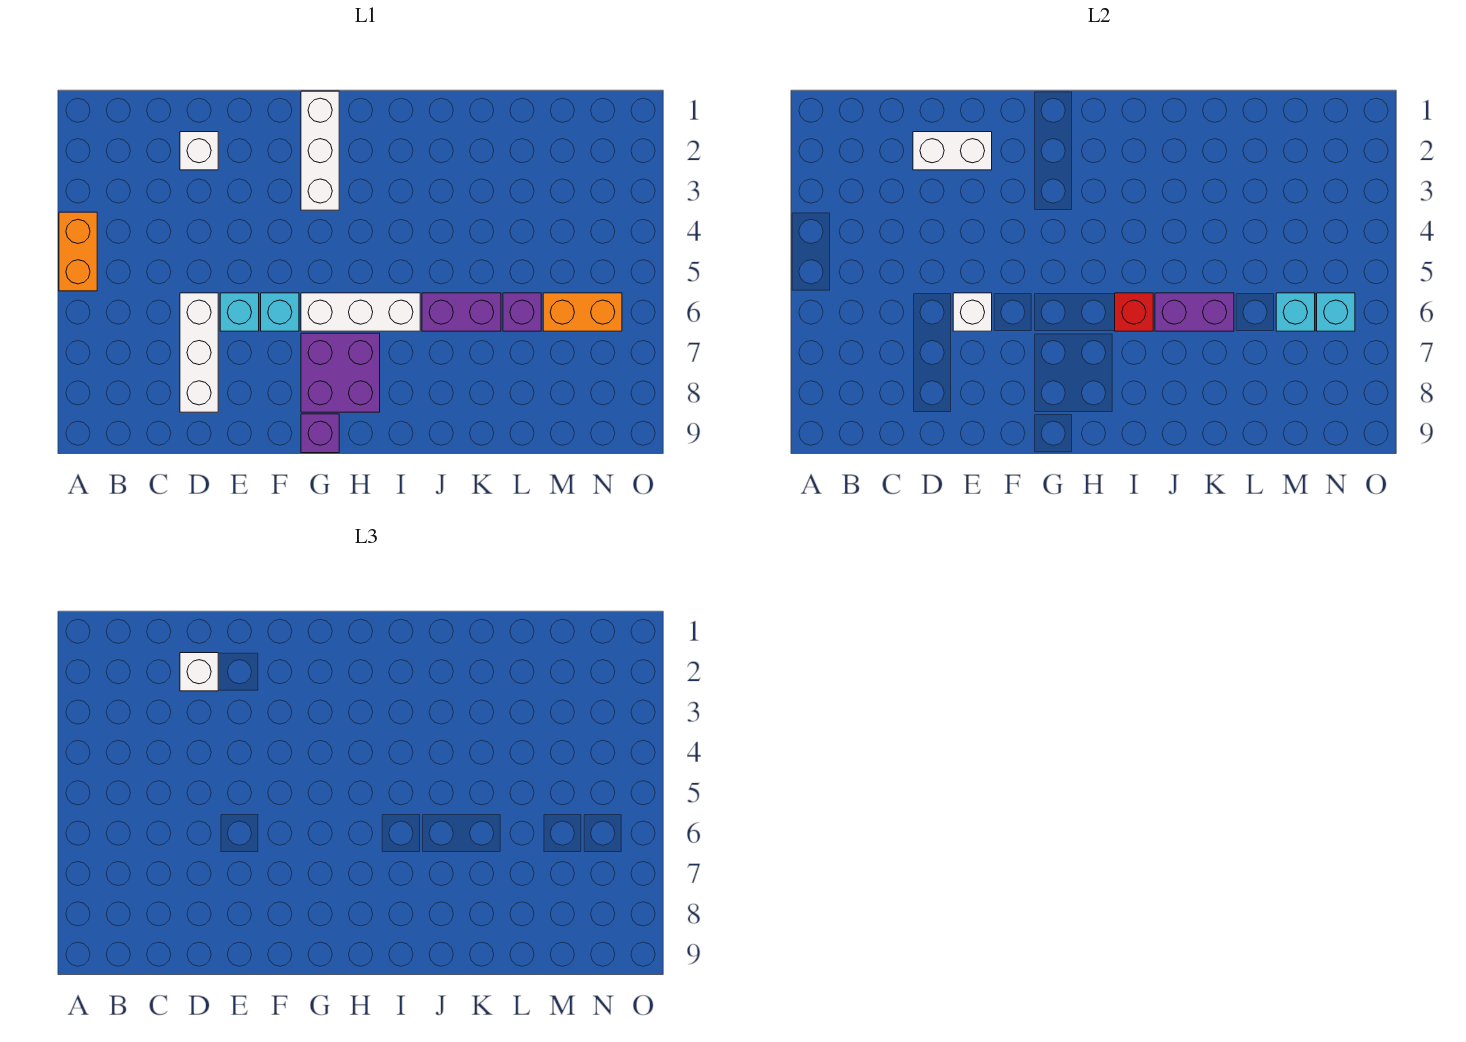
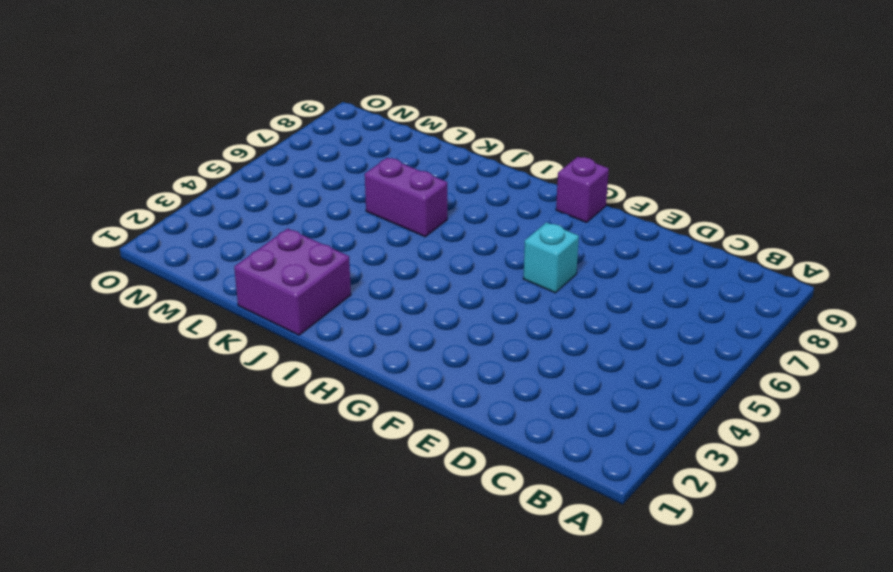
purple brick J1:K2 level 1 -> purple brick G7:H8 level 1
none -> orange brick A4:A5 level 1
none -> white brick D2 level 1
none -> white brick D6:D8 level 1

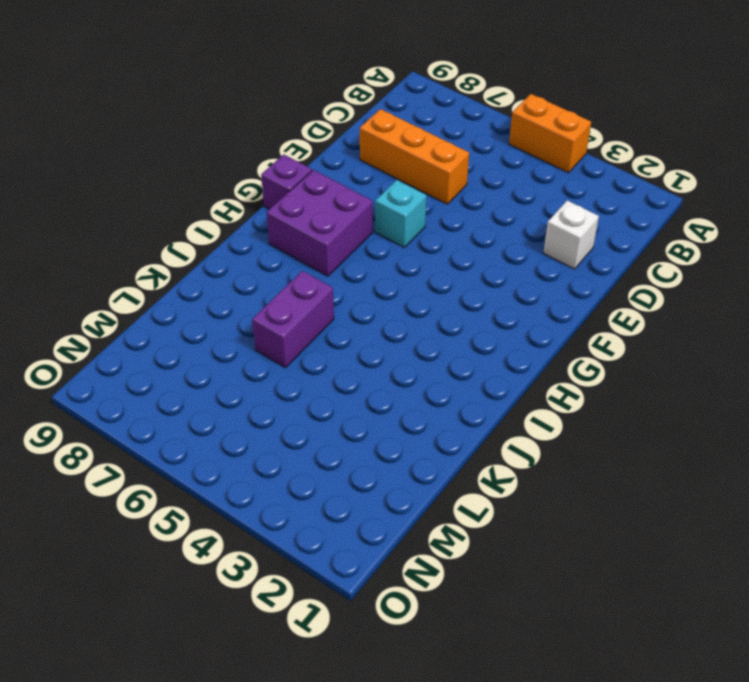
orange brick D6:D8 level 1 -> white brick D6:D8 level 1
none -> cyan brick E6 level 1
none -> white brick G1:G3 level 1
none -> white brick G6:I6 level 1

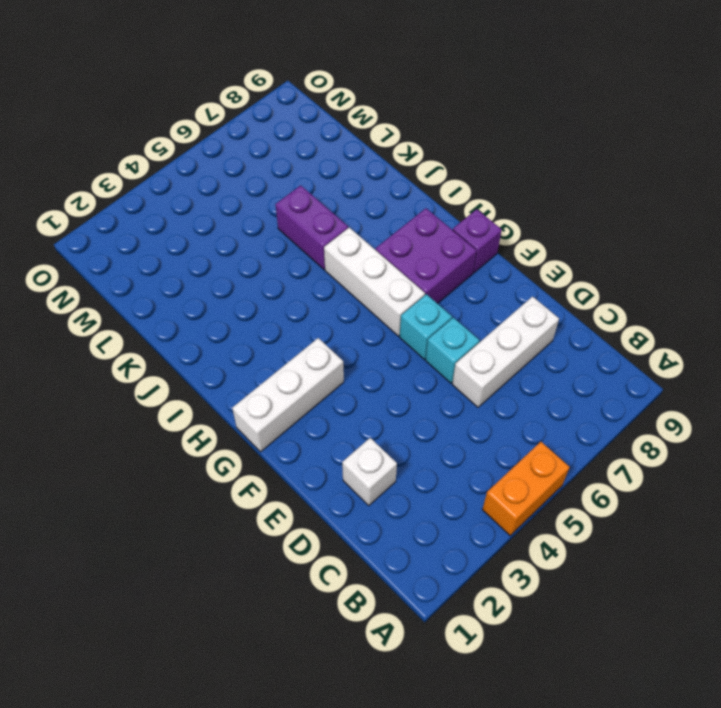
none -> purple brick L6 level 1
none -> orange brick M6:N6 level 1
none -> white brick D2:E2 level 2

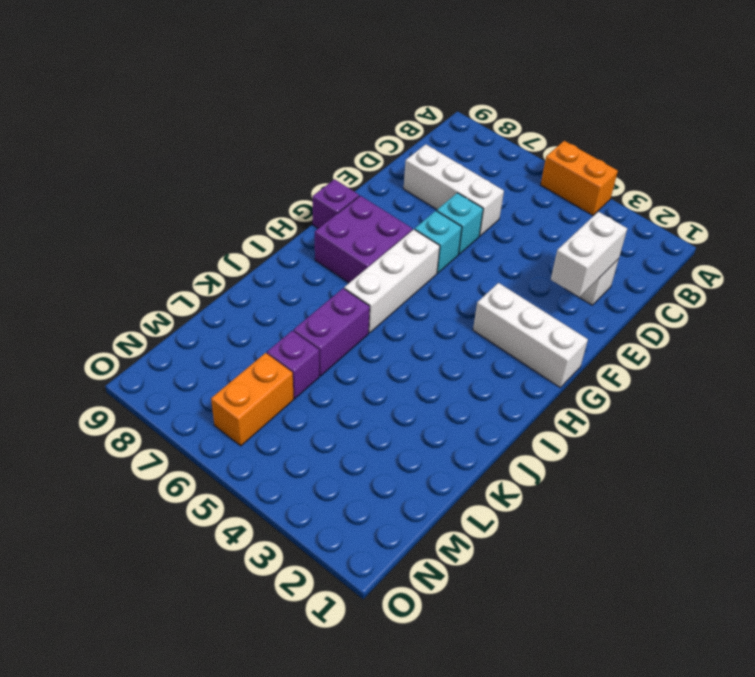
none -> white brick E6 level 2
none -> red brick I6 level 2
none -> purple brick J6:K6 level 2

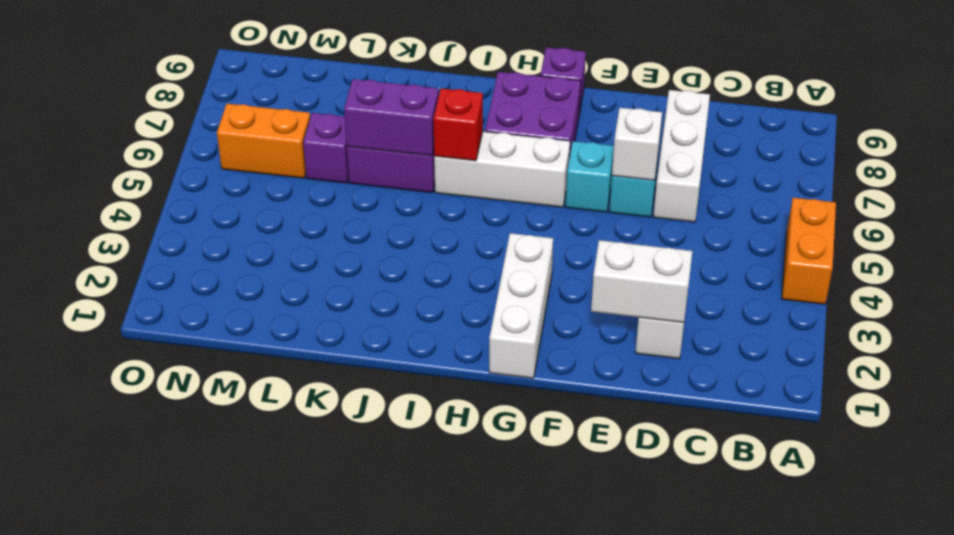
none -> cyan brick M6 level 2
none -> cyan brick N6 level 2
none -> white brick D2 level 3

